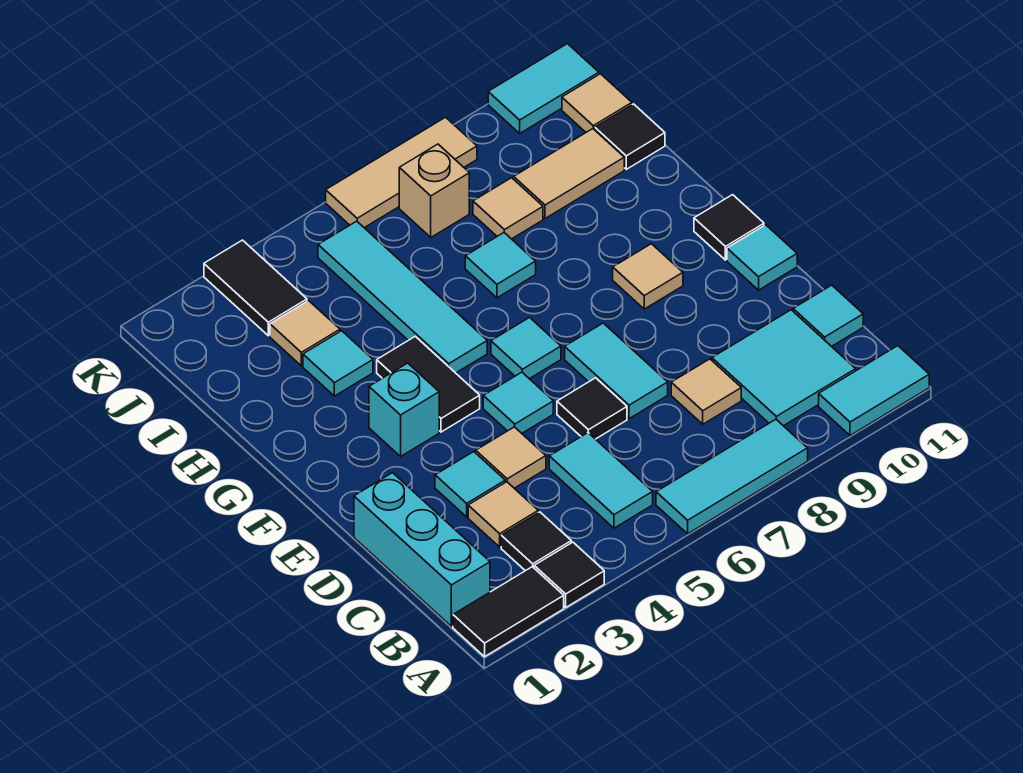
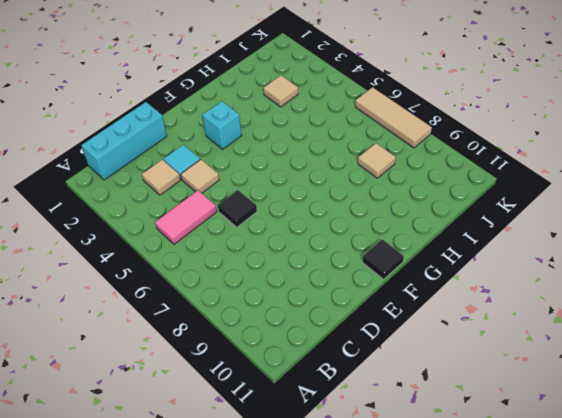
pink tile B5:C5 level 1 -> cyan tile B5:C5 level 1
none -> black tile A1:A2 level 1
none -> black tile A3 level 1
none -> cyan tile A6:A8 level 1
none -> cyan tile A10:A11 level 1

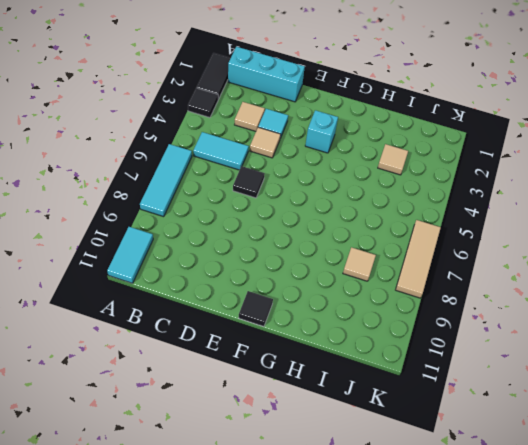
none -> black tile B3 level 1
none -> cyan tile B9:C10 level 1
none -> tan tile C8 level 1
none -> cyan tile C11 level 1

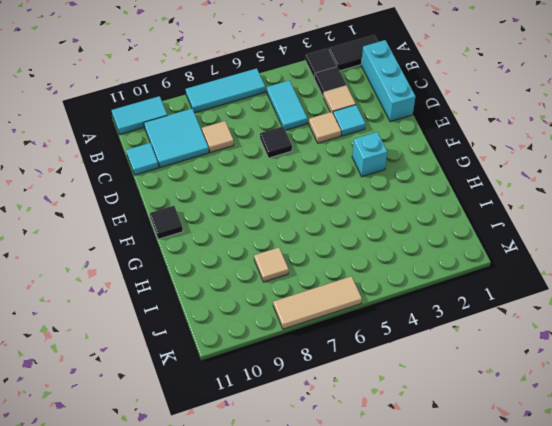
none -> cyan tile D7:E7 level 1
none -> cyan tile E5 level 1
none -> cyan tile E11 level 1
none -> black tile F4:G4 level 1

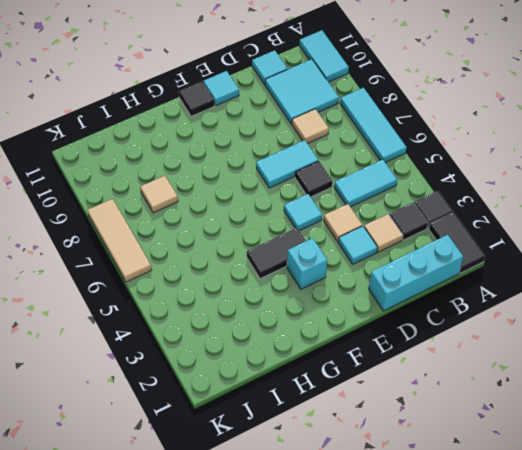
none -> cyan tile F6 level 1
none -> tan tile F9 level 1
none -> cyan tile G5:J5 level 1
none -> cyan tile H3 level 1

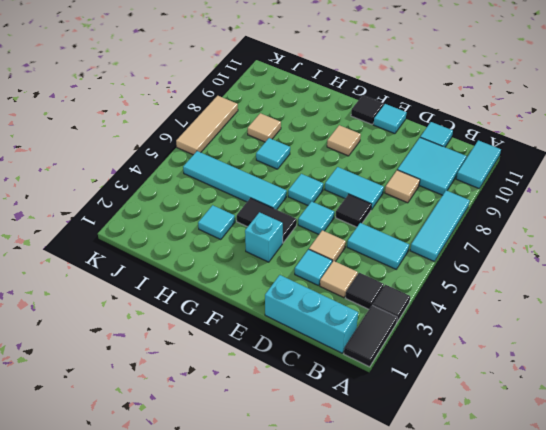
none -> tan tile I3 level 1
none -> tan tile I9:I10 level 1
none -> black tile I11 level 1
none -> black tile J3:K3 level 1

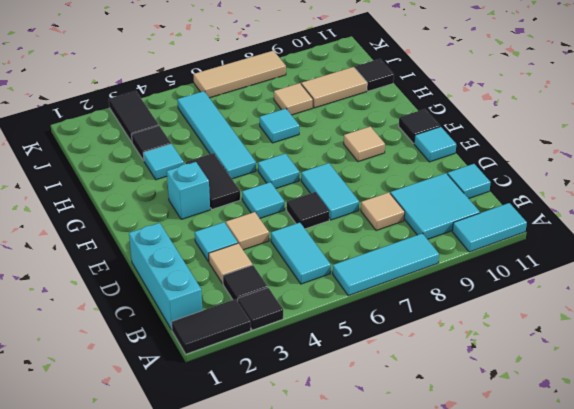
black tile I3 level 1 -> tan tile I3 level 1
none -> tan brick J7 level 1
none -> tan tile J11 level 1
none -> cyan tile K10:K11 level 1

